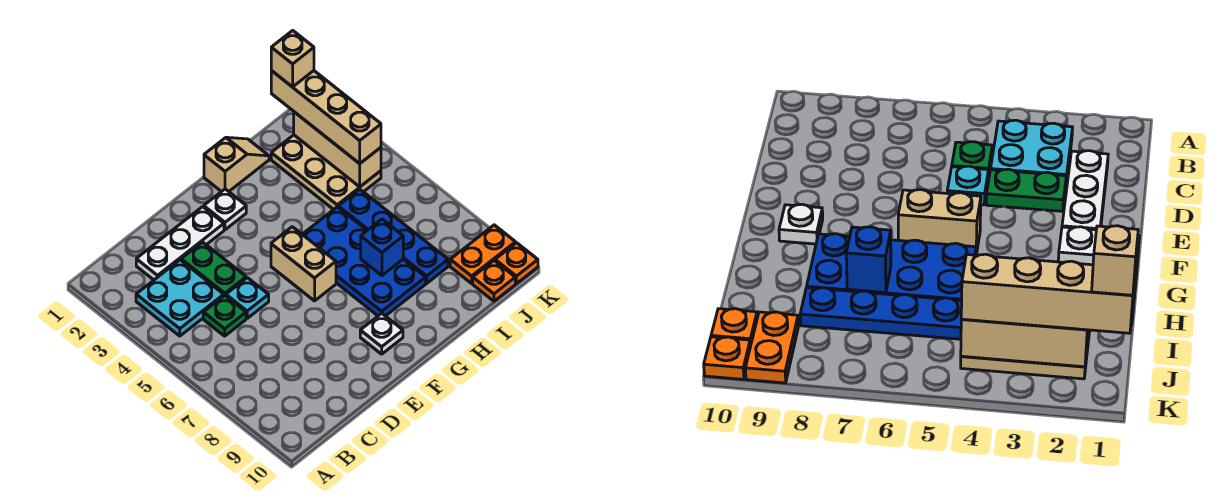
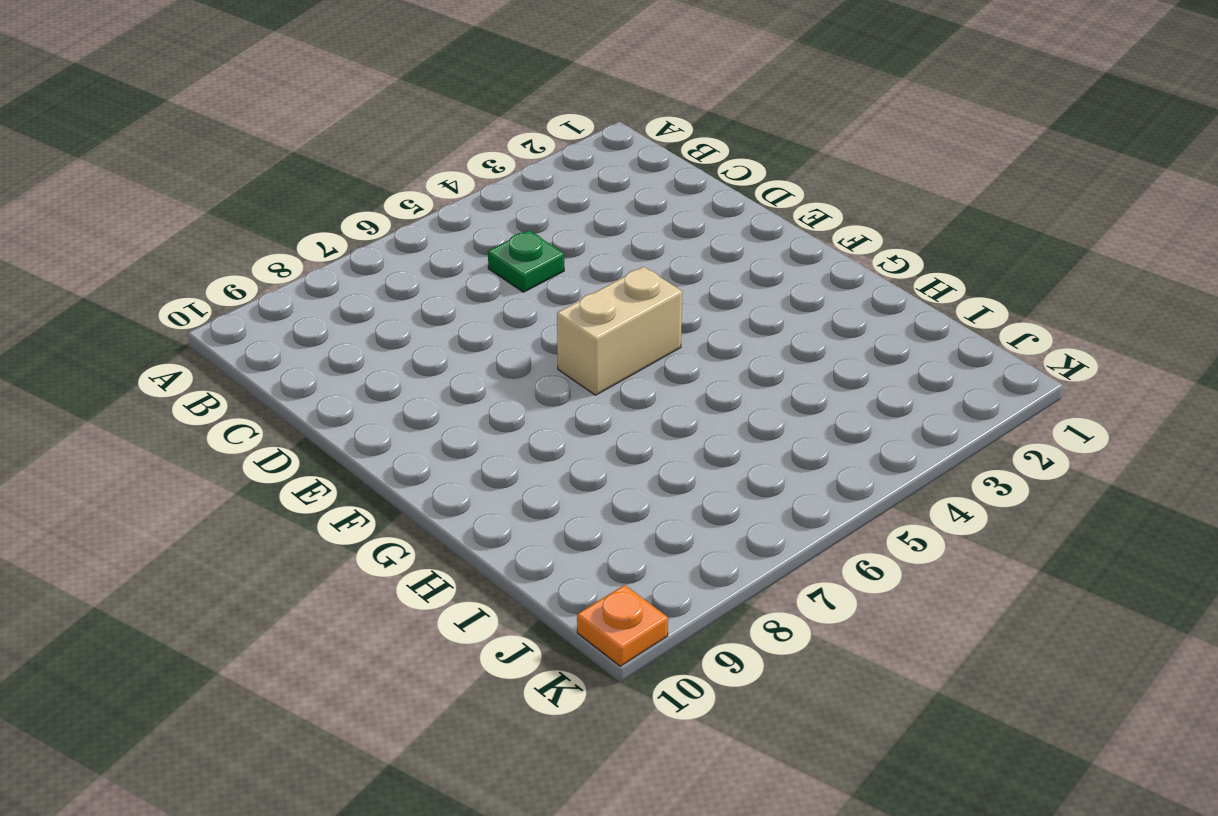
none -> cyan plate B3:C4 level 1
none -> white plate C2:E2 level 1
none -> green plate D3:D4 level 1

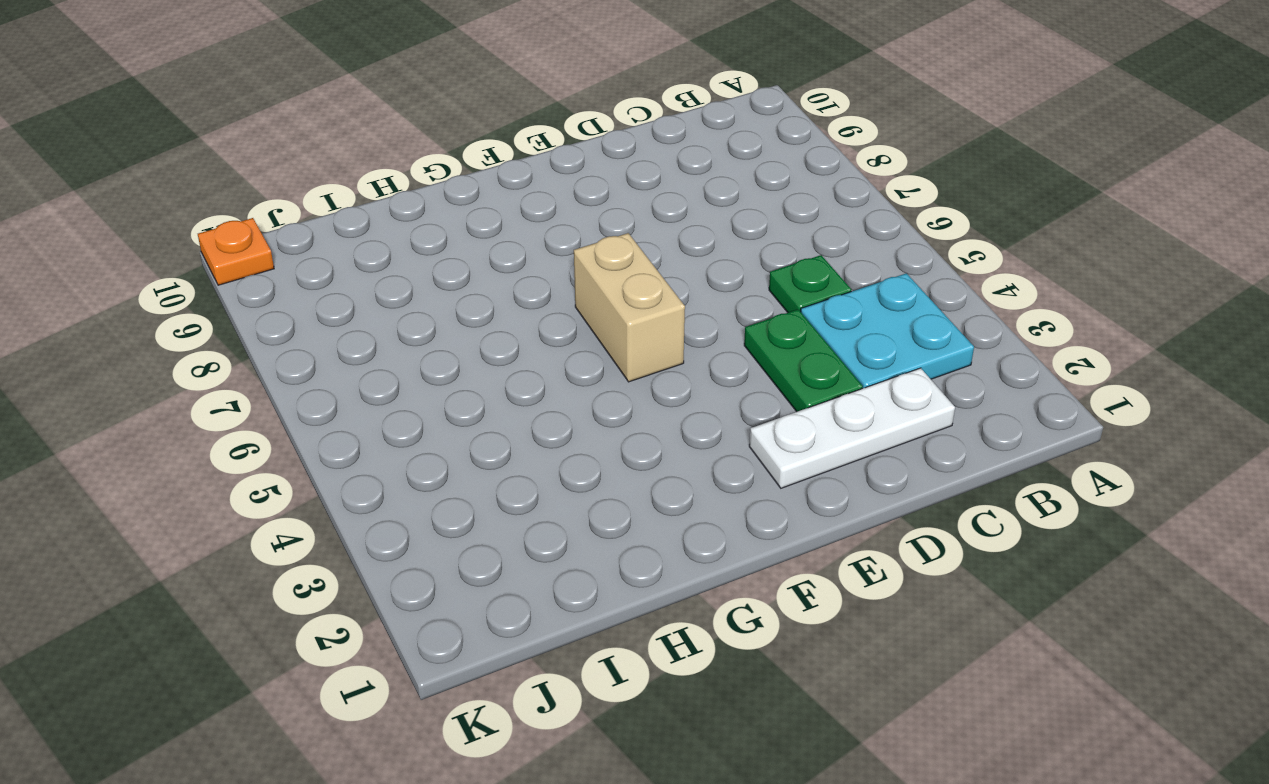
none -> cyan plate D5 level 1
none -> white plate F2 level 1
none -> white plate F9 level 1

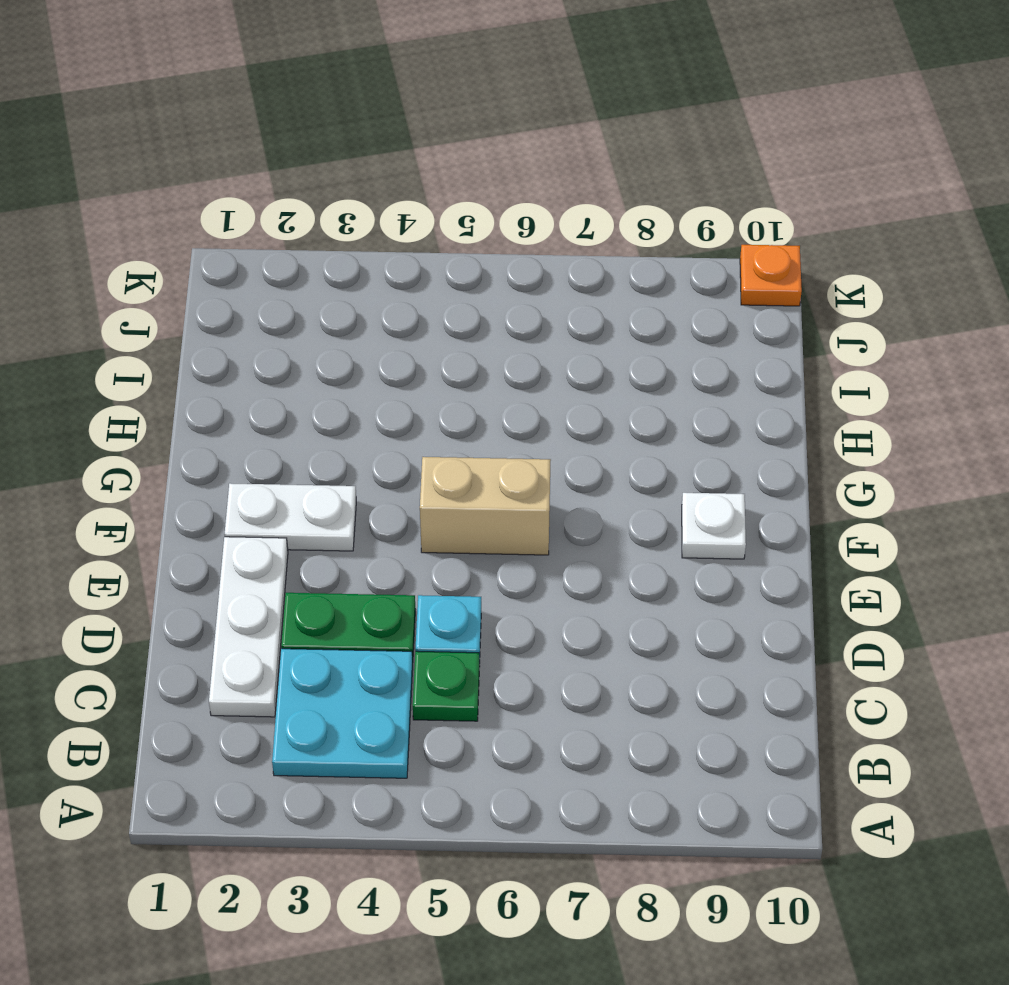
white plate F2:F3 level 1 -> white plate F2 level 1
none -> tan slope G1:H1 level 1 top G
none -> blue plate G5:H8 level 1
none -> tan plate I2:J4 level 1

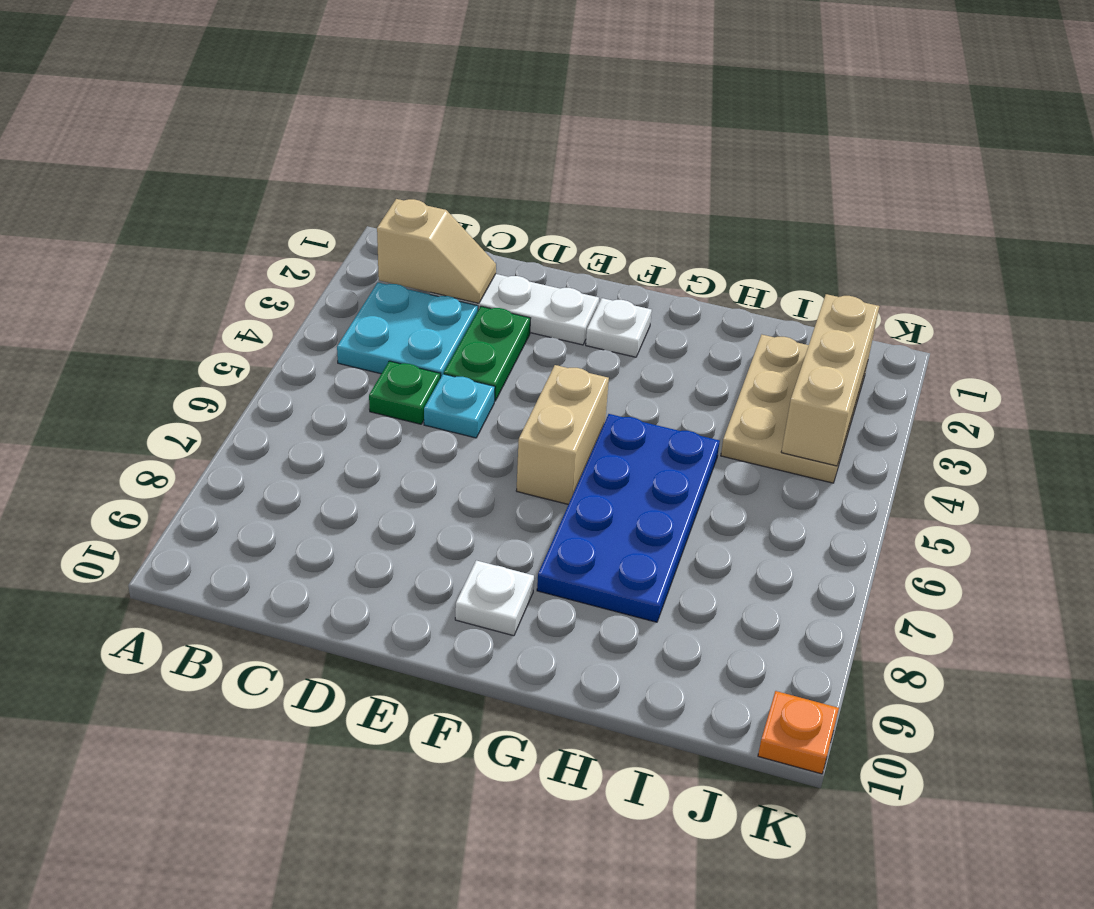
tan slope B2:C2 level 2 top B -> tan slope G1:H1 level 1 top G
none -> blue plate I5:I8 level 1
none -> orange plate J9:K9 level 1
none -> orange plate J10 level 1

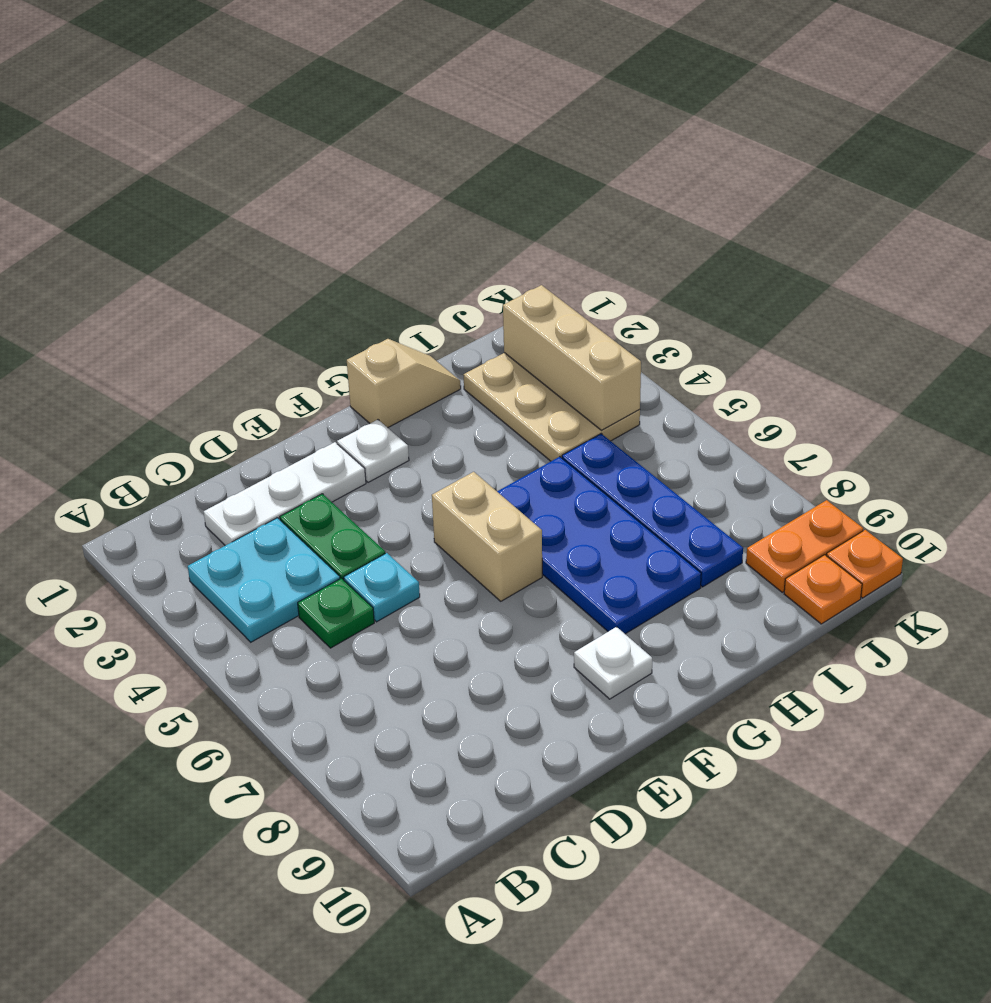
none -> blue brick H7 level 2
none -> tan brick J1:J4 level 3
none -> tan brick J1 level 4

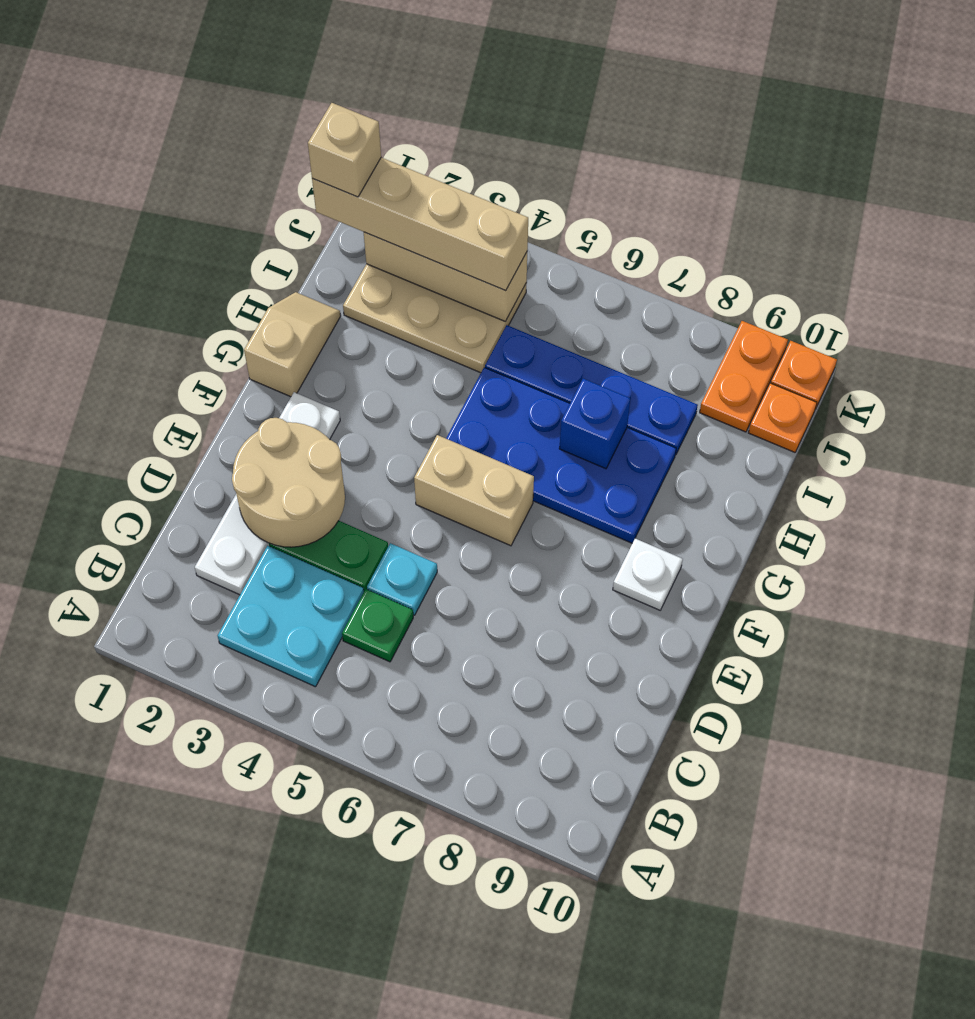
tan round brick D2:E3 level 2 -> none

